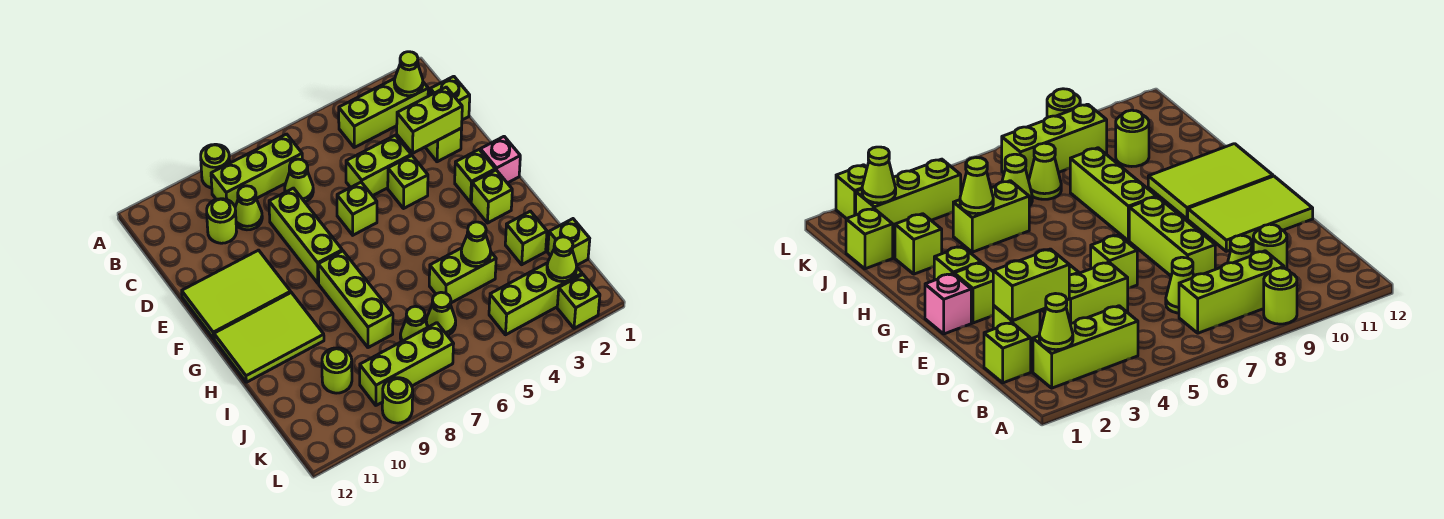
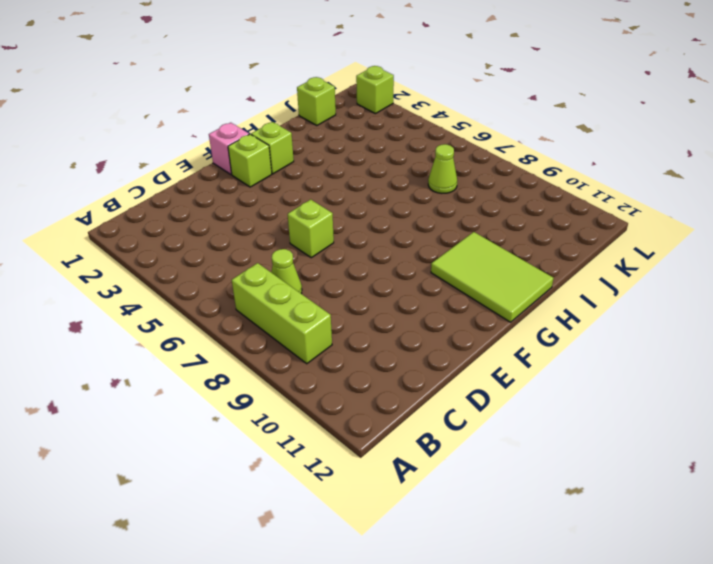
none -> lime round brick A9 level 1
none -> lime brick B2:B4 level 1
none -> lime brick C1 level 1
none -> lime cone C9 level 1

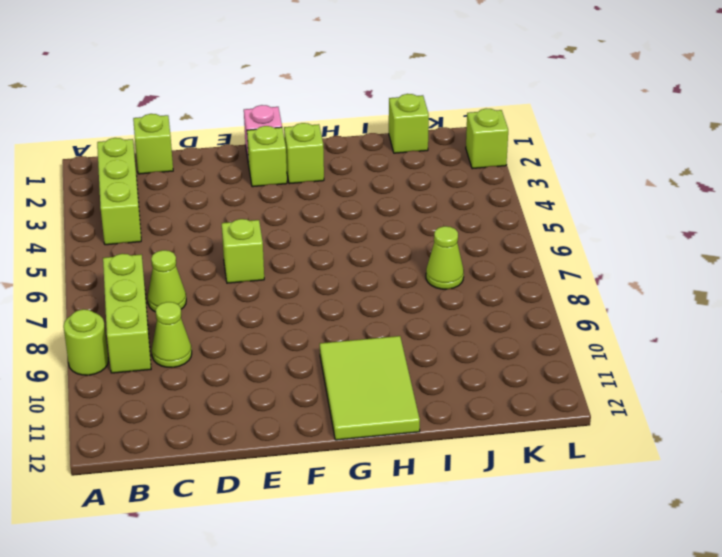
none -> lime round brick C10 level 1
none -> lime brick D2 level 1
none -> lime brick D4:D5 level 1
none -> lime brick D8:F8 level 1

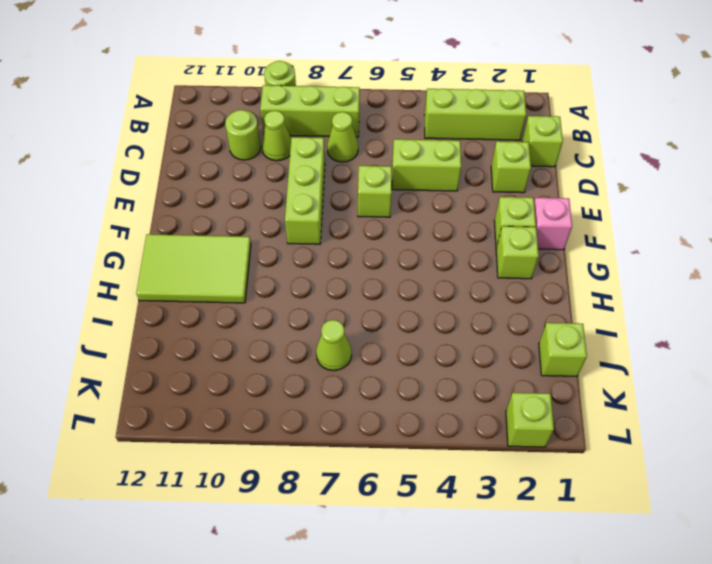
none -> lime brick E4 level 1
none -> lime tile E10:F12 level 1
none -> lime brick G8:I8 level 1
none -> lime brick I2 level 1

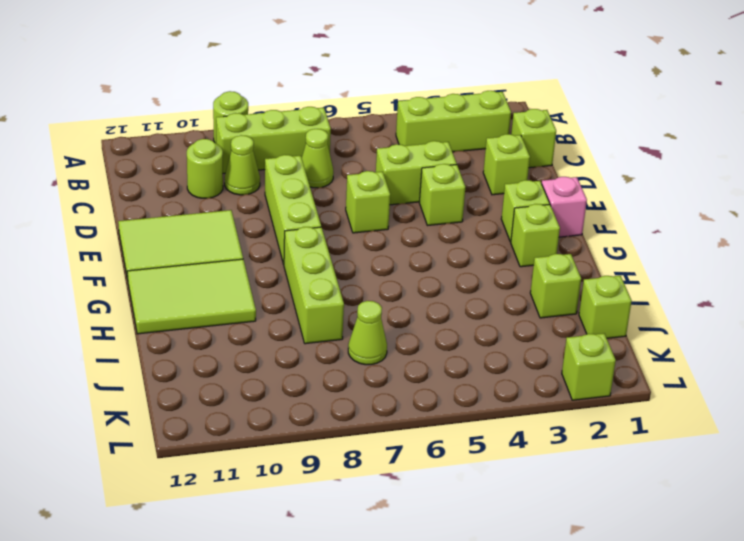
none -> lime brick I4:I5 level 1
none -> lime cone J6 level 1
none -> lime round brick J10 level 1
none -> lime brick K2:K4 level 1

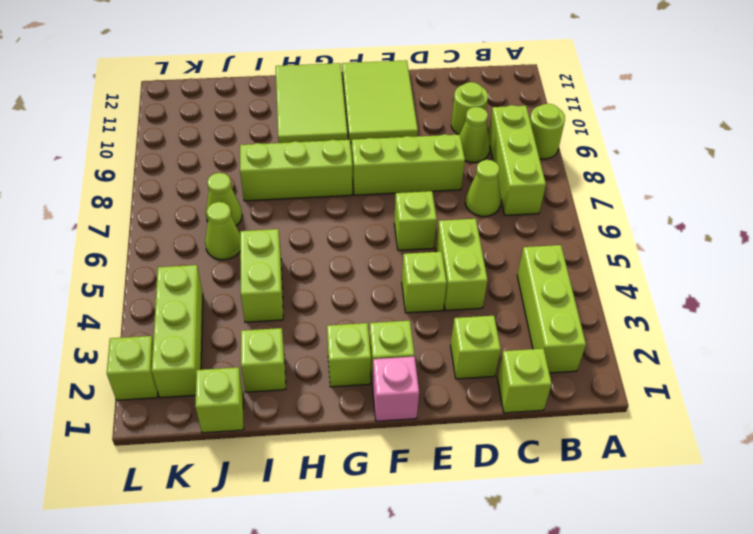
none -> lime round brick J10 level 1
none -> lime brick K7:K9 level 1
none -> lime round brick L9 level 1
none -> lime cone B2 level 2

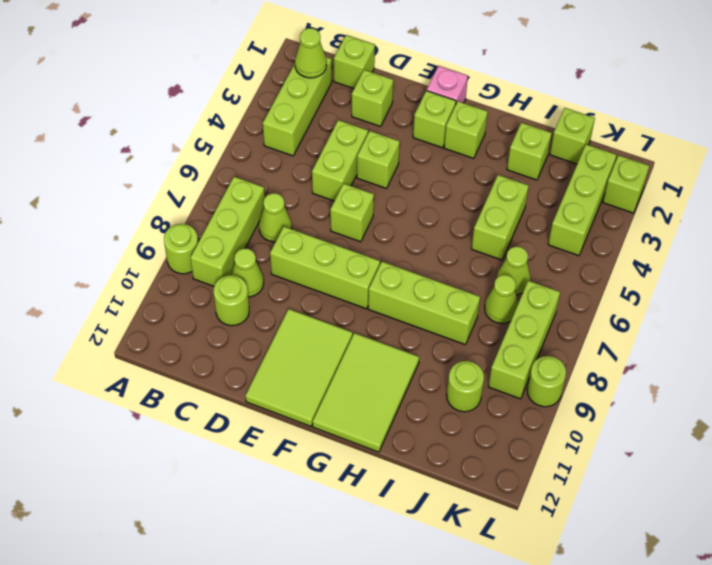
none -> lime brick D2:D3 level 2
none -> lime cone I4 level 2
none -> lime cone K2 level 2

